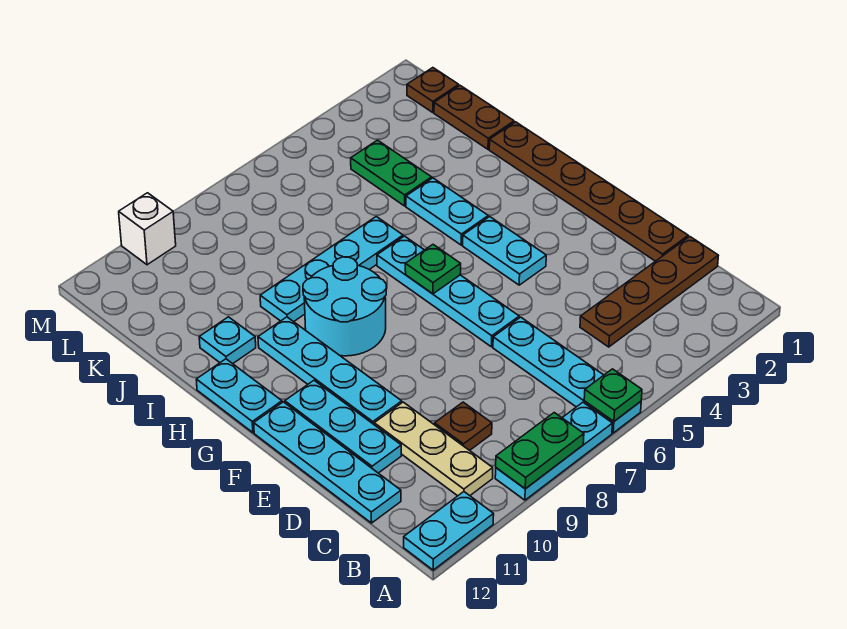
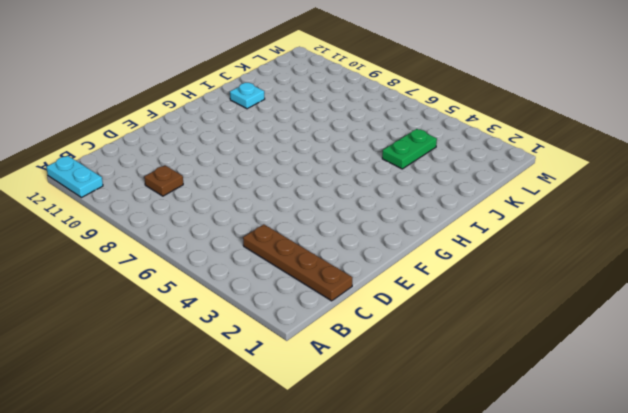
none -> cyan plate A6:D6 level 1
none -> cyan plate A7:A9 level 1
none -> tan plate B10:D10 level 1

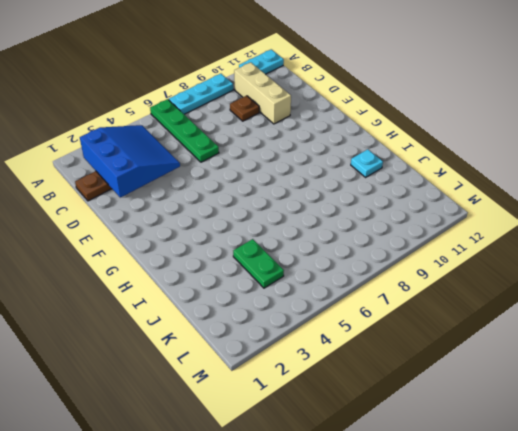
green plate A6:D6 level 1 -> cyan plate A6:D6 level 1
blue slope B2:D4 level 2 top 2 -> none
tan brick B10:D10 level 1 -> tan plate B10:D10 level 1
none -> cyan plate C12:F12 level 1
none -> brown plate D1:I1 level 1
none -> cyan plate D11:F11 level 1

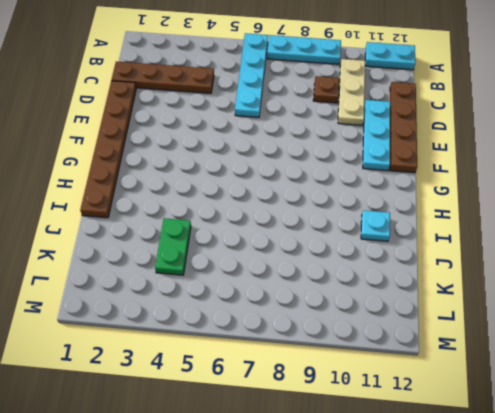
brown plate C12:F12 level 1 -> cyan plate C12:F12 level 1
none -> cyan plate E6:H6 level 1
none -> cyan plate E10:H10 level 1
none -> cyan plate F4:G4 level 1

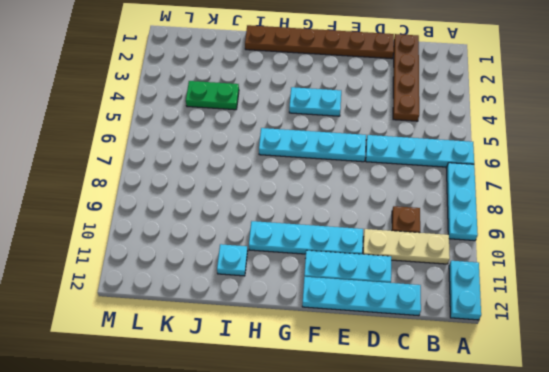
none -> cyan round brick G8:H9 level 1
none -> cyan plate G12:H12 level 1
none -> cyan plate H4:I4 level 1

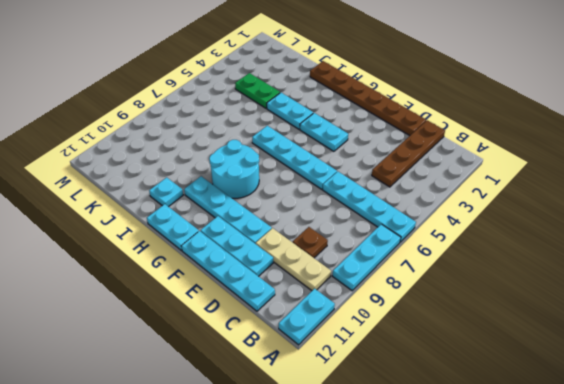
none -> cyan plate I6:I9 level 1
none -> brown plate J1:K1 level 1
none -> brown plate L1 level 1

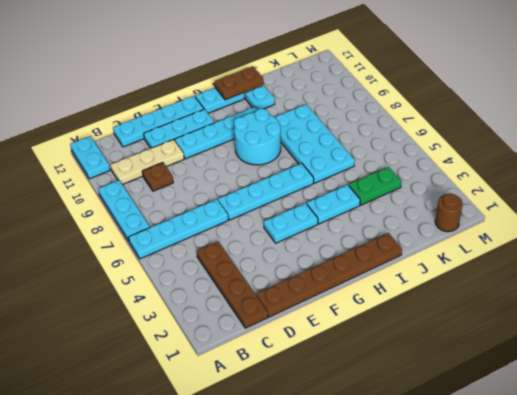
brown plate H12:I12 level 2 -> brown plate J1:K1 level 1
cyan plate I6:J9 level 1 -> cyan plate I6:I9 level 1
brown round brick L1 level 1 -> brown plate L1 level 1
none -> white brick M10 level 1
none -> green plate A6 level 2
none -> green plate A8:A9 level 2

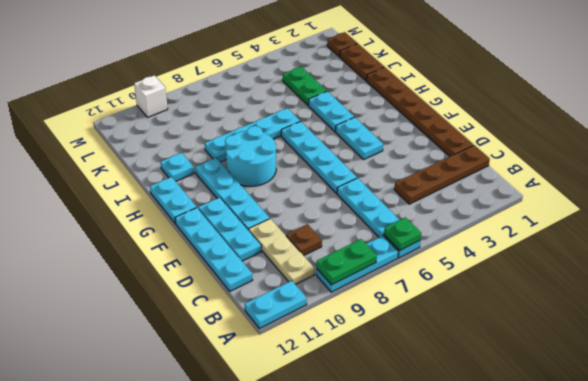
none -> green plate G6 level 2

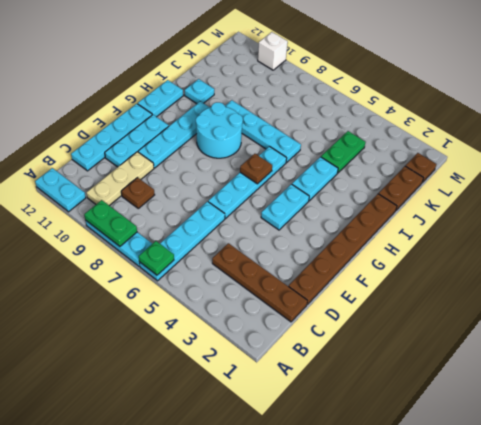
brown plate G6 level 2 -> green plate G6 level 2

